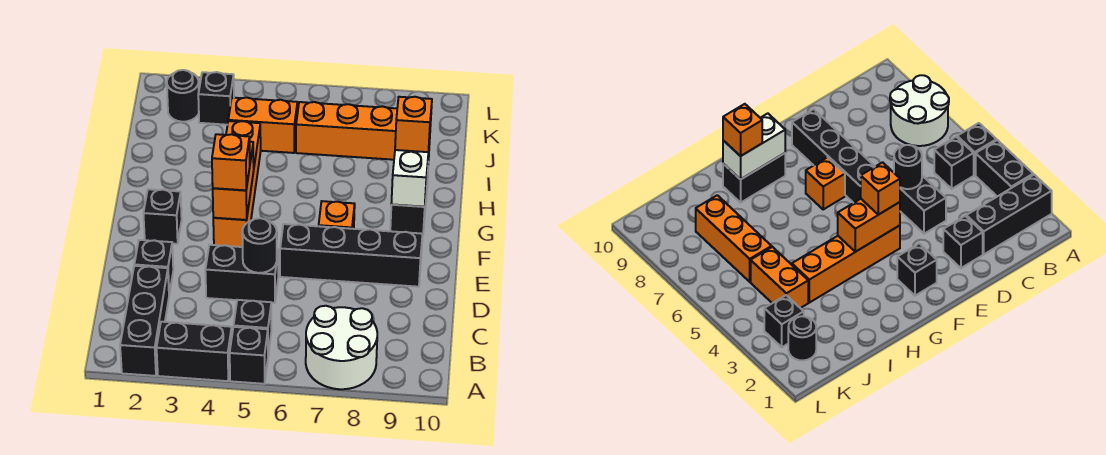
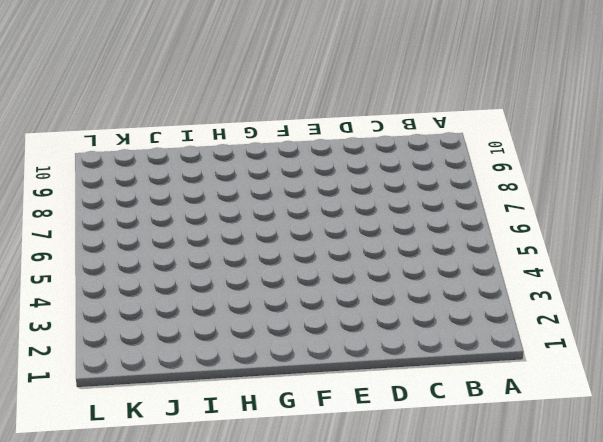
none -> black brick A2:C2 level 1
none -> black brick A3:A4 level 1
none -> black brick A5 level 1

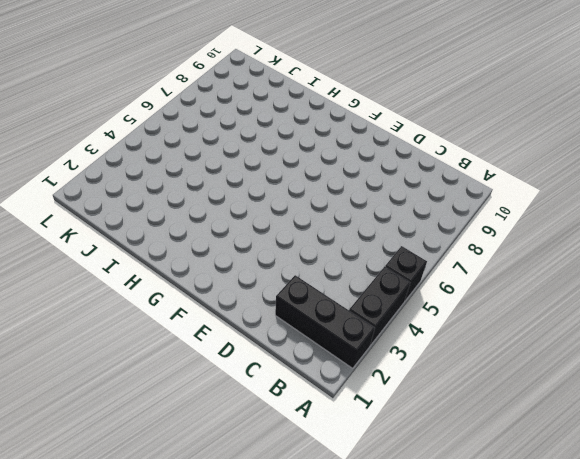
none -> white round brick A7:B8 level 1
none -> black brick B5 level 1
none -> black brick D2 level 1

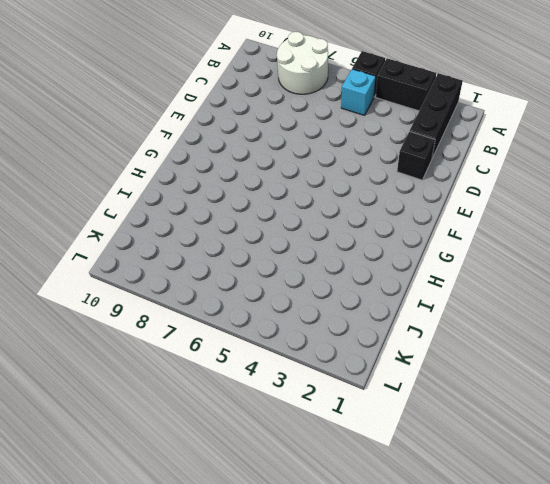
cyan brick B5 level 1 -> black brick B5 level 1
none -> black brick D4:D5 level 1
none -> black brick E6:E9 level 1
none -> black brick F2 level 1

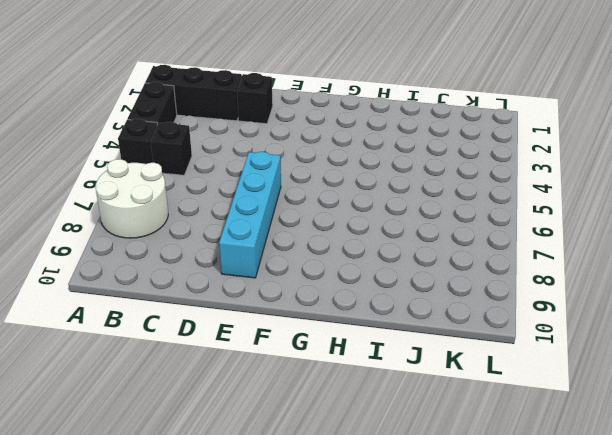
cyan brick E6:E9 level 1 -> black brick E6:E9 level 1
none -> black brick D4:D5 level 1
none -> black brick F2 level 1
none -> orange brick F4:I4 level 1

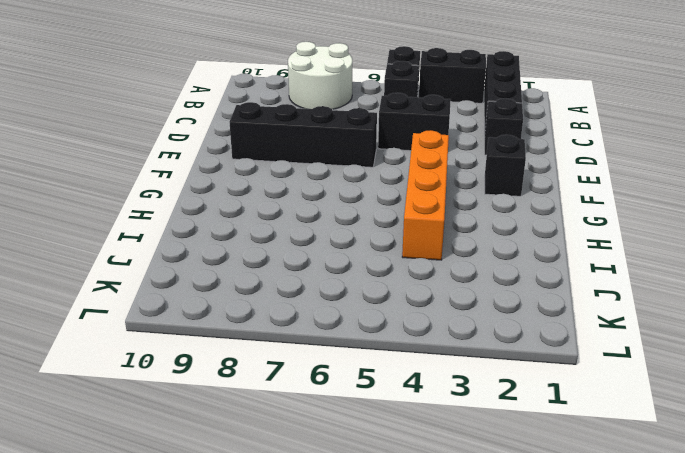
none -> orange brick F7 level 1
none -> black brick G9:H9 level 1
none -> orange brick J4:J5 level 1

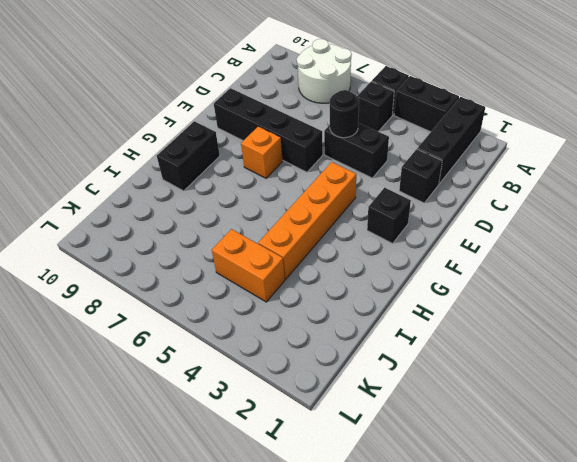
none -> orange brick J6:J8 level 1
none -> black round brick K2 level 1
none -> black brick K3 level 1

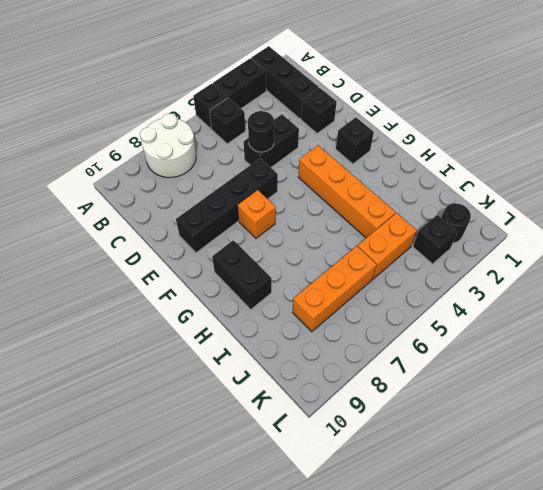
none -> orange brick F4:G4 level 2
none -> white brick G9:H9 level 2
none -> orange brick F4 level 3

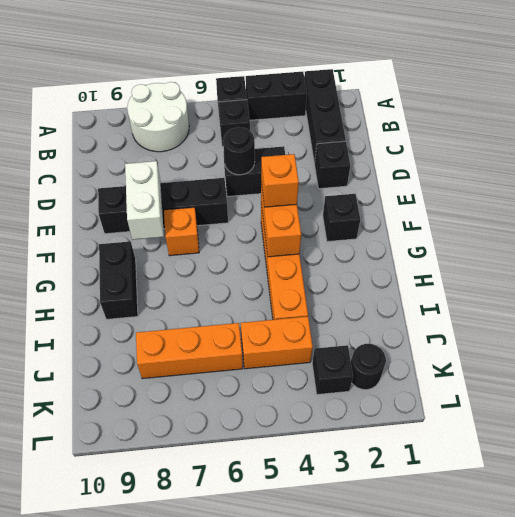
white brick E8:F8 level 2 -> white brick G9:H9 level 2
none -> orange brick H9 level 3

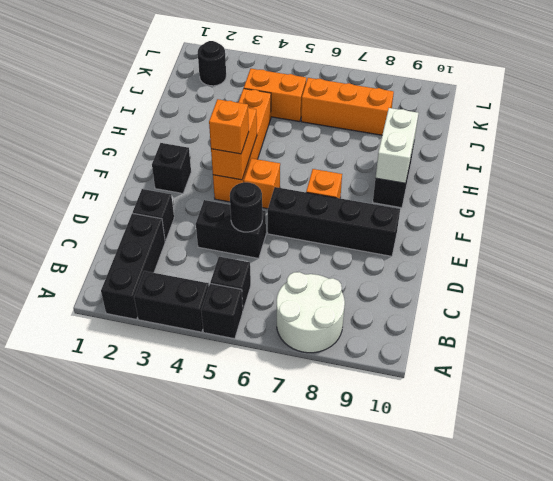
orange brick F5 level 1 -> orange brick H9 level 3
none -> black brick K3 level 1

